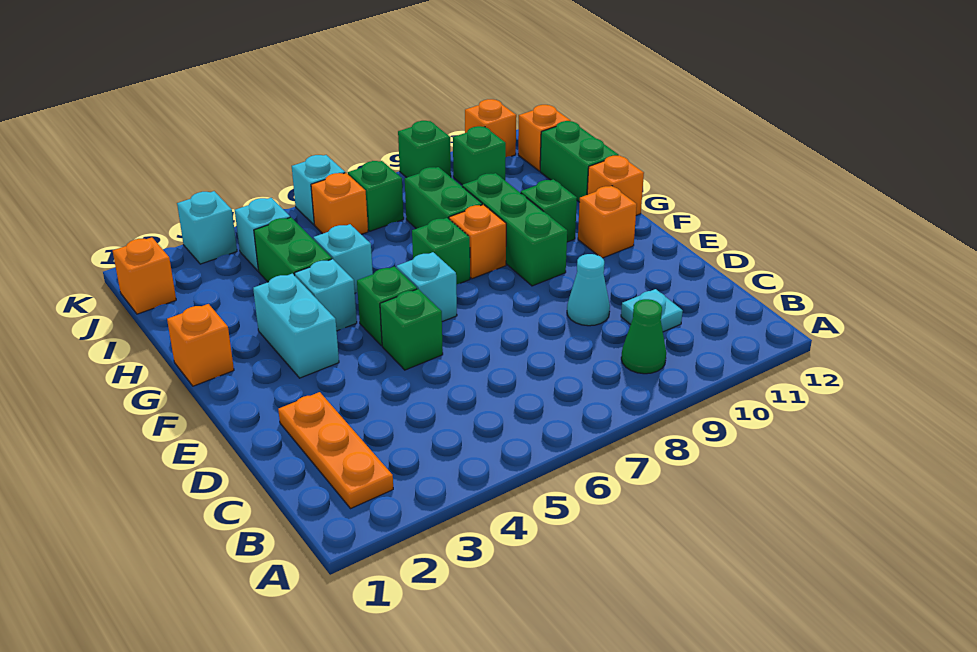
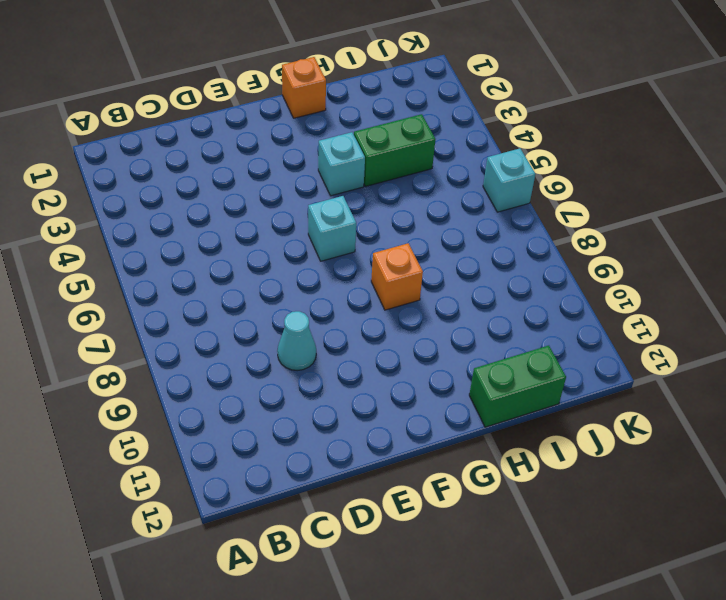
none -> orange plate B2:D2 level 1
none -> green cone B9 level 1
none -> cyan plate C10 level 1
none -> green brick E5 level 1

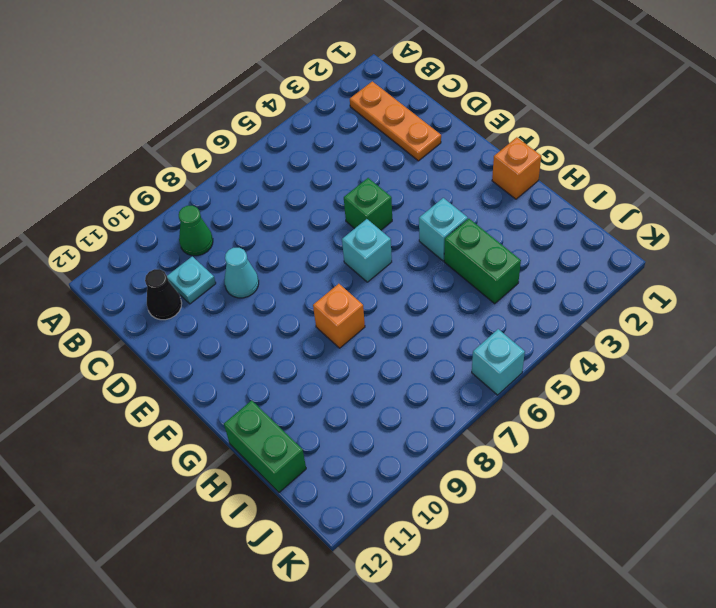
black cone C11 level 1 -> none
none -> cyan brick F3:G3 level 1
none -> green brick F5 level 1
none -> green brick F9:H9 level 1
none -> orange brick F11 level 1

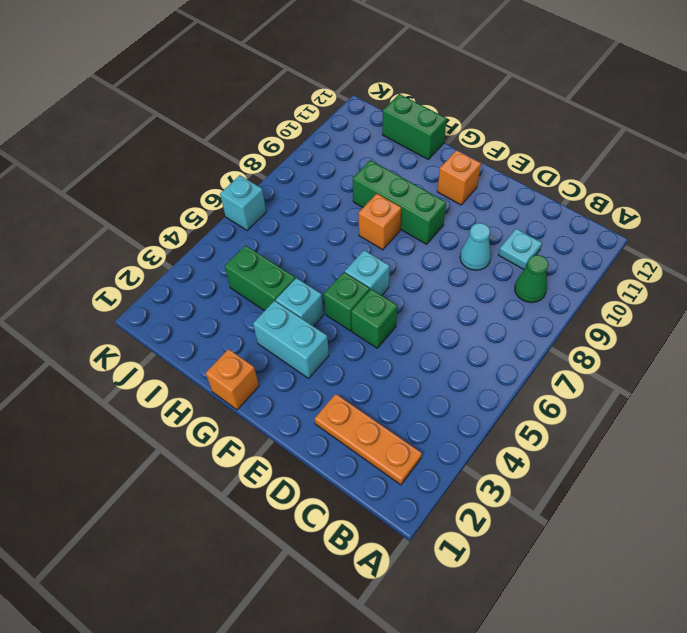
none -> green brick G7 level 1
none -> green brick G10 level 1
none -> orange brick G12 level 1
none -> cyan brick H5 level 1

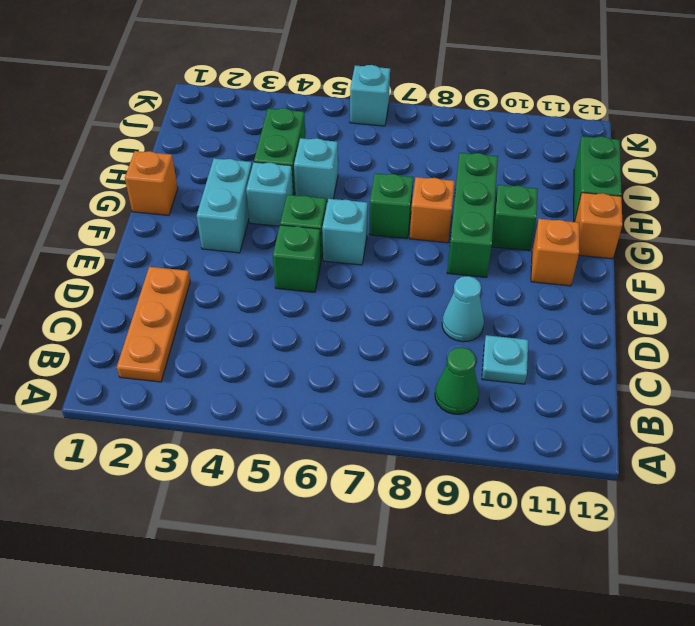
none -> green brick H8:I8 level 1
none -> orange brick J1 level 1
none -> cyan brick J4 level 1
none -> orange brick J6 level 1

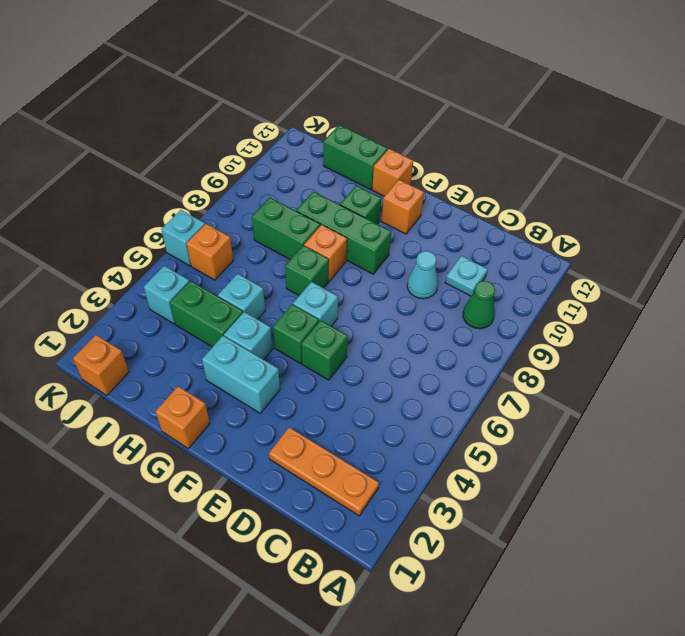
none -> green brick J7 level 1
none -> green brick J10 level 1
none -> orange brick J12 level 1
none -> cyan brick K3 level 1

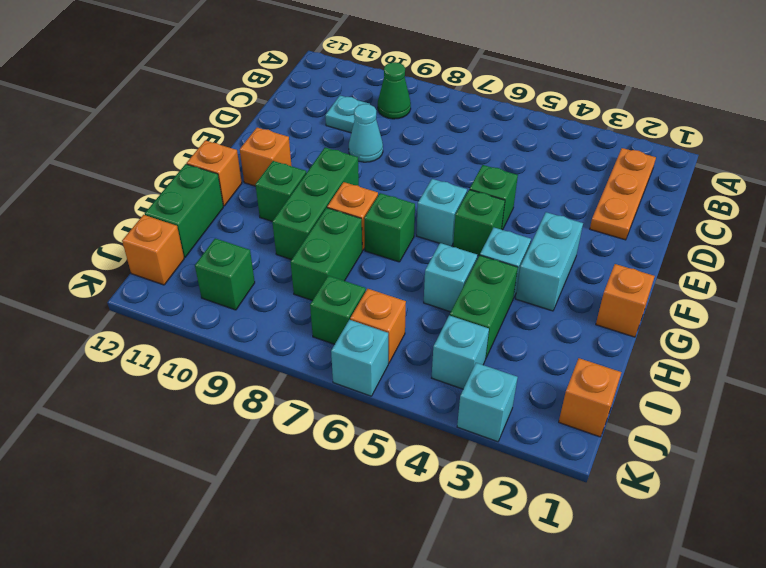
none -> green brick K9 level 1
none -> orange brick K11 level 1

